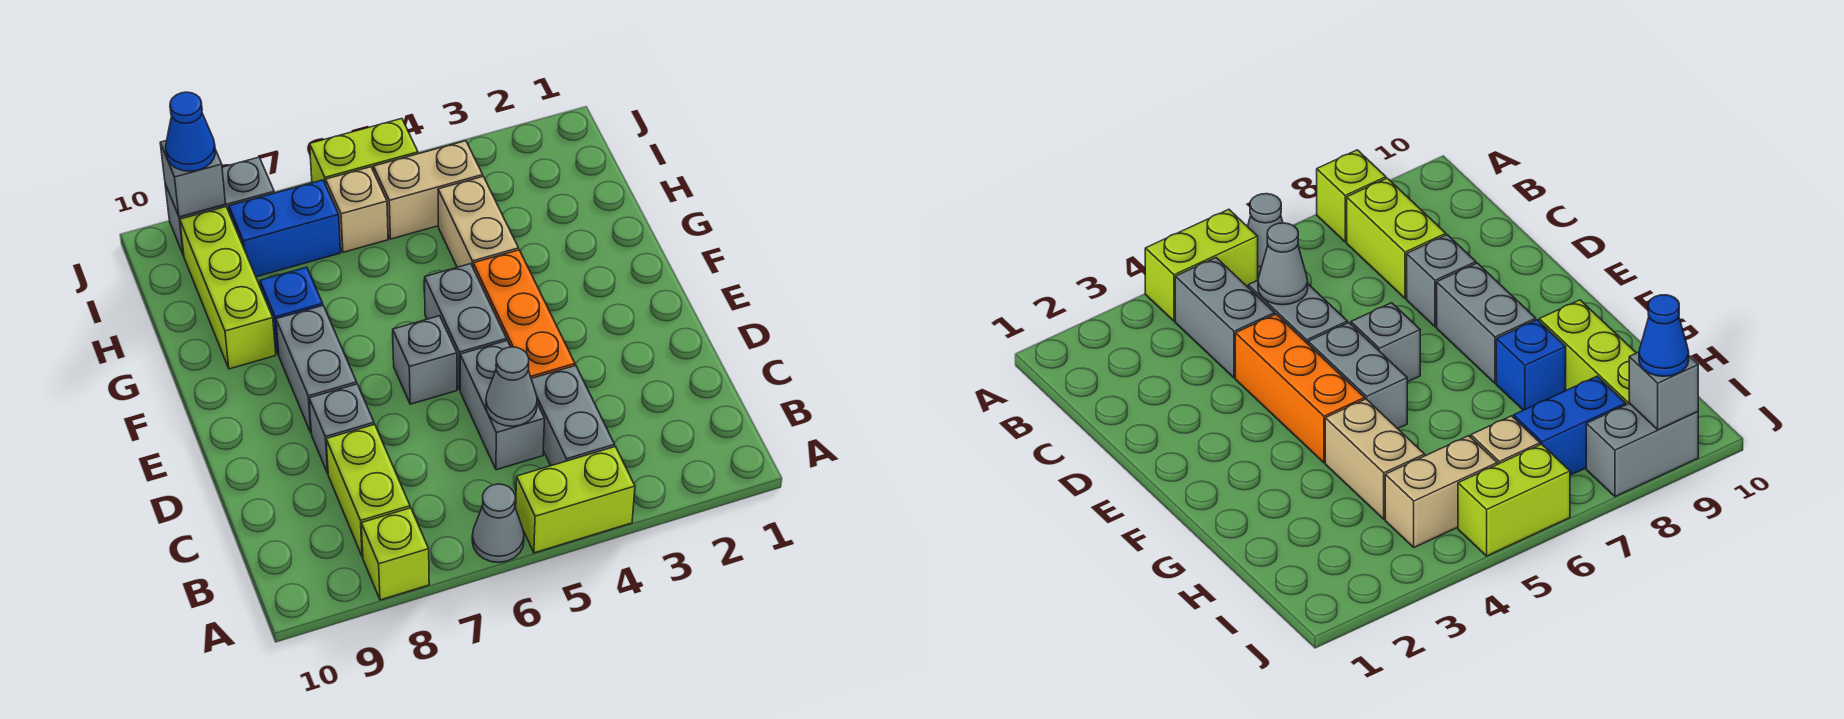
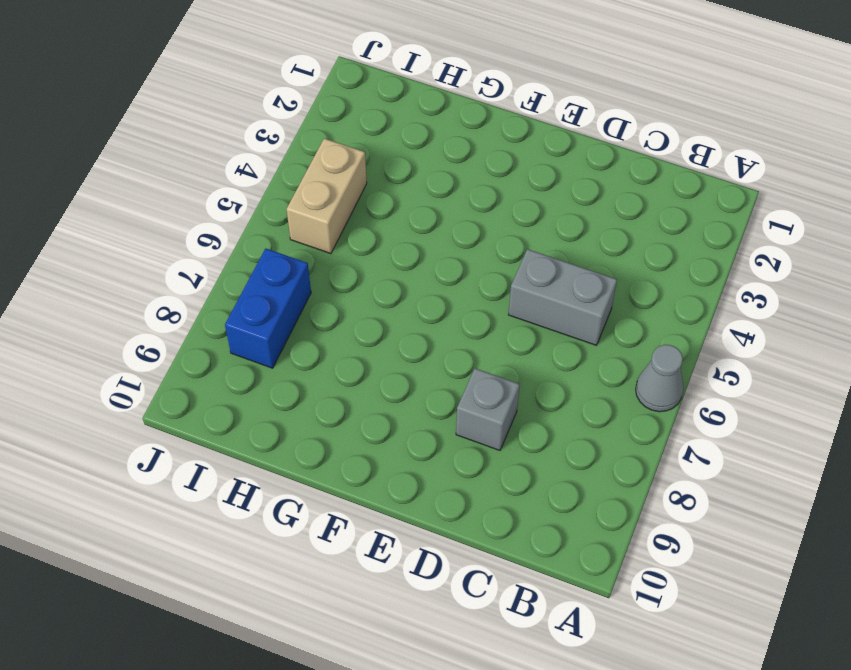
none -> lime brick A4:A5 level 1
none -> lime brick A8 level 1
none -> grey brick B4:C4 level 1

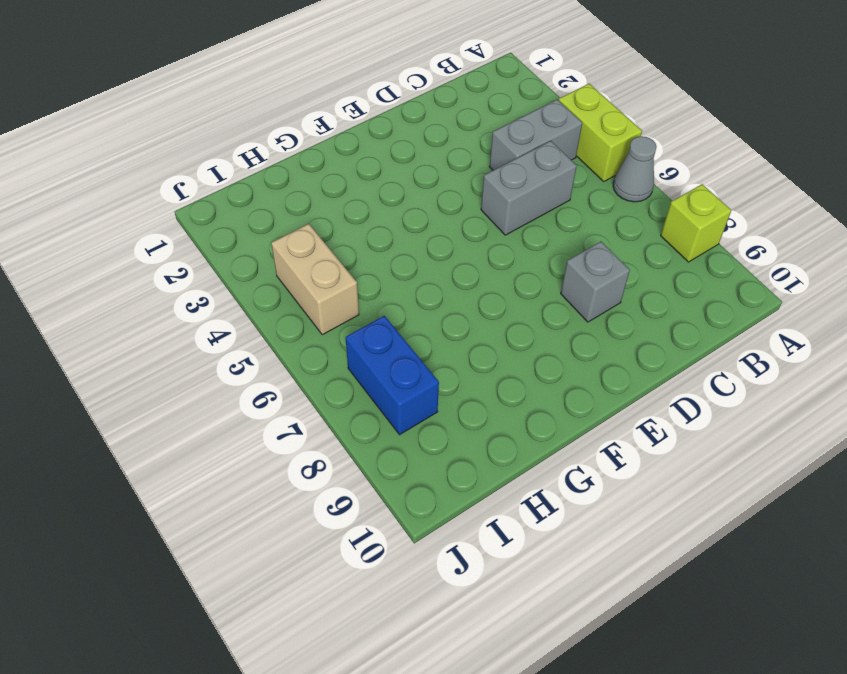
none -> lime brick B8:C8 level 1
none -> orange brick D4:F4 level 1
none -> grey brick E5:F5 level 1

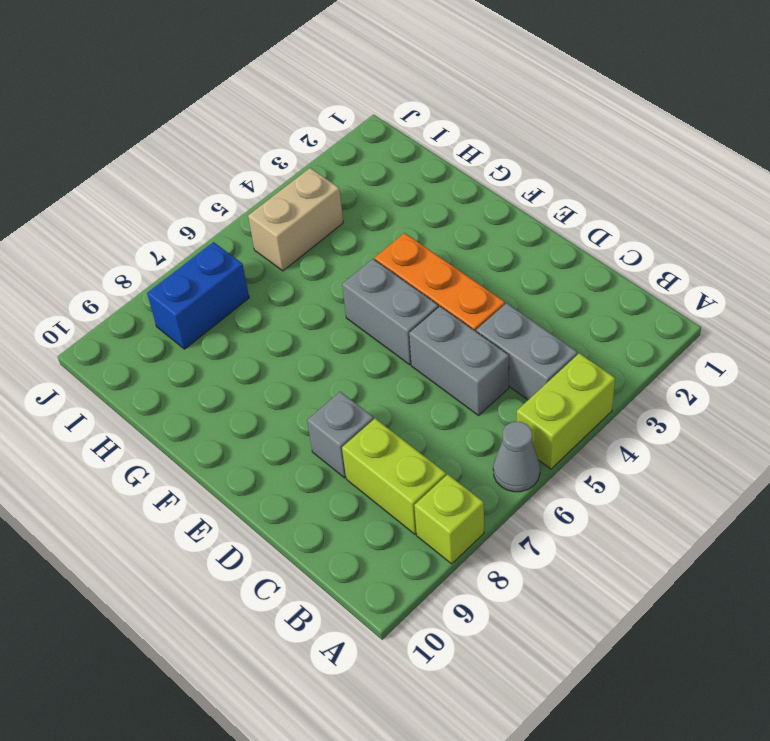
none -> grey brick E6 level 1
none -> grey brick E8:F8 level 1
none -> tan brick G4:H4 level 1

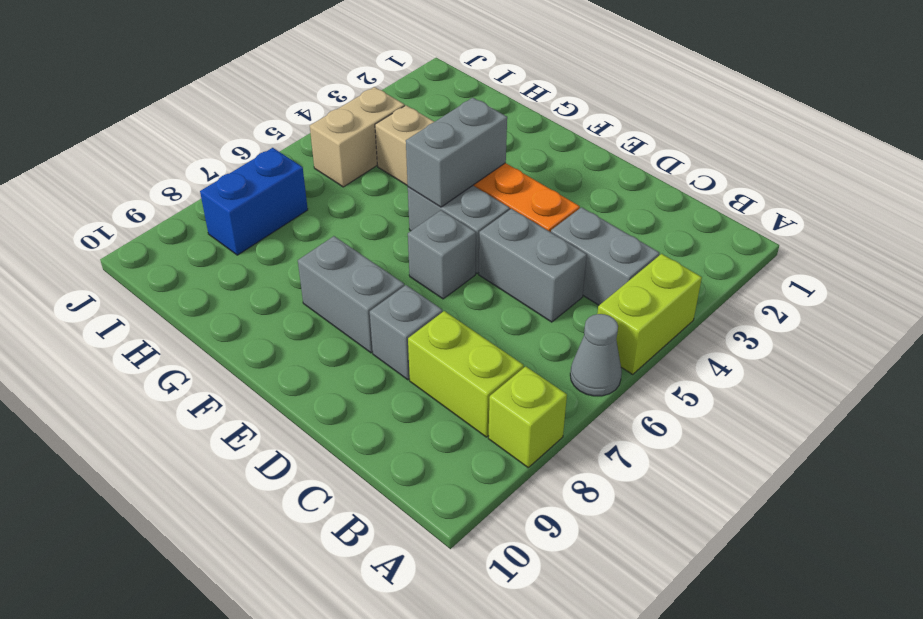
grey brick F4:F5 level 2 -> grey brick J8:J9 level 1
none -> blue brick G8 level 1
none -> lime brick G9:I9 level 1
none -> tan brick I6 level 1

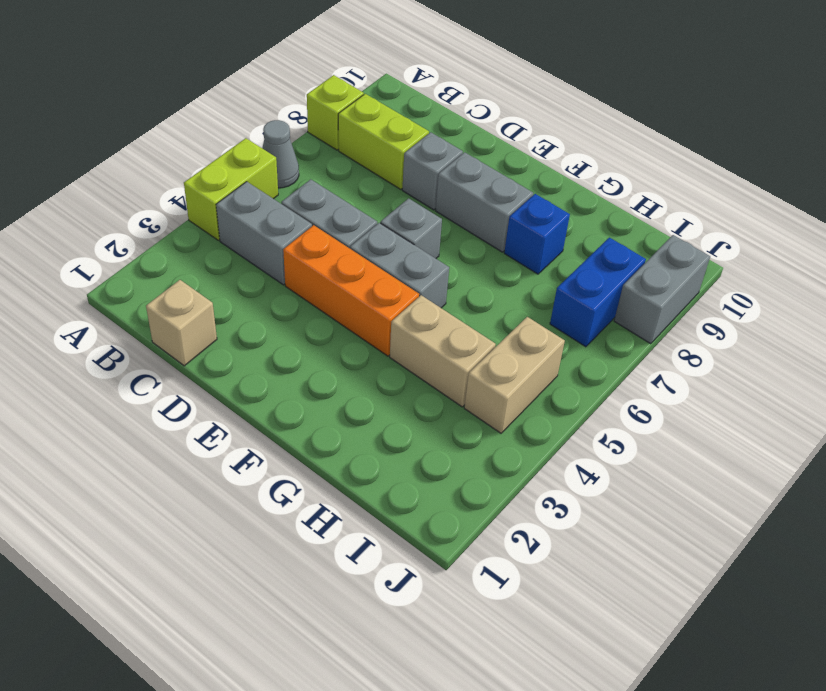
tan brick C1 level 1 -> tan brick I6 level 1
none -> lime brick G9:I9 level 1
none -> lime brick J5:J6 level 1
none -> grey cone C5 level 2

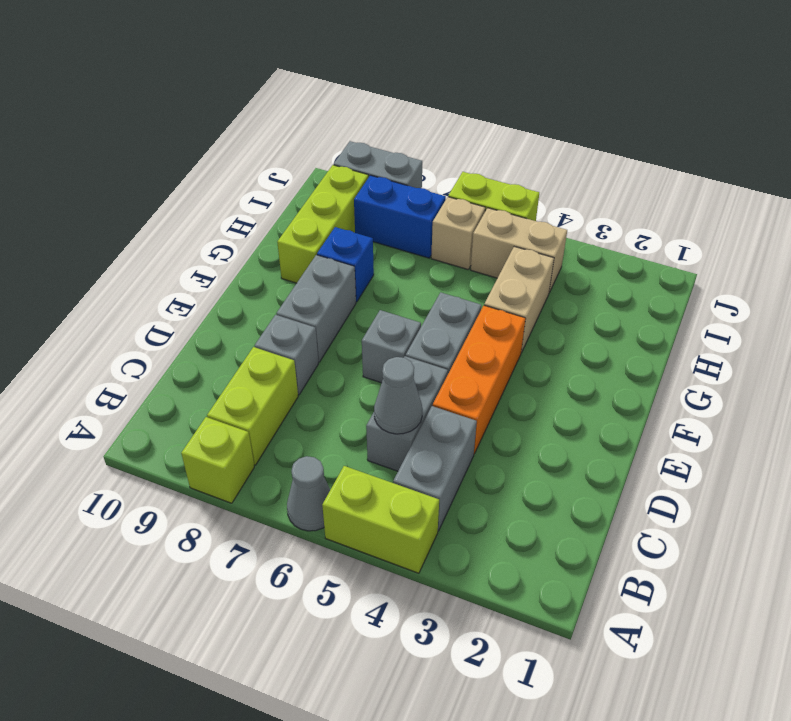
none -> grey brick J9 level 2
none -> blue cone J9 level 3

